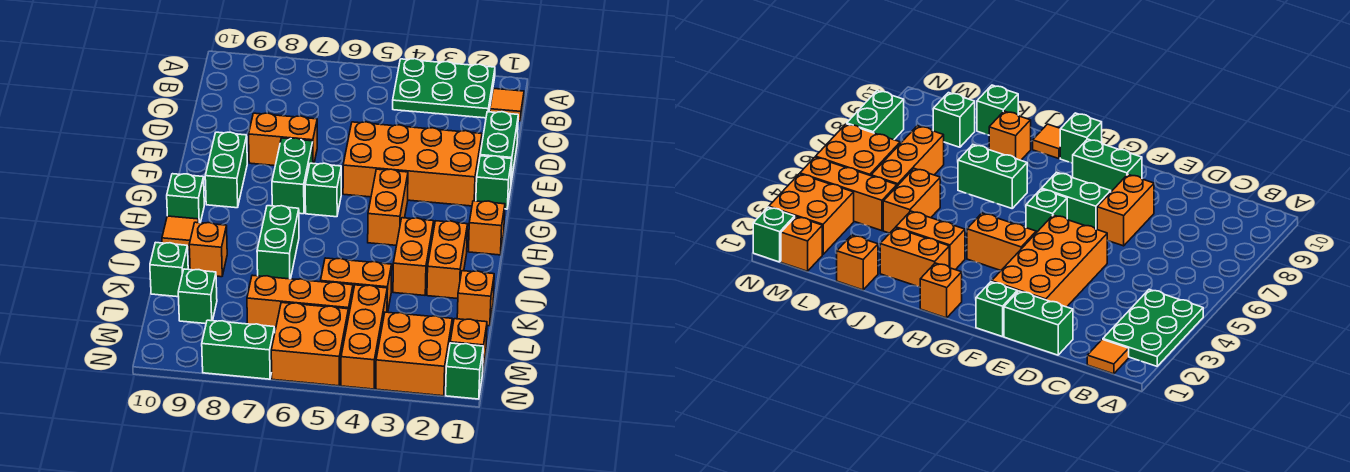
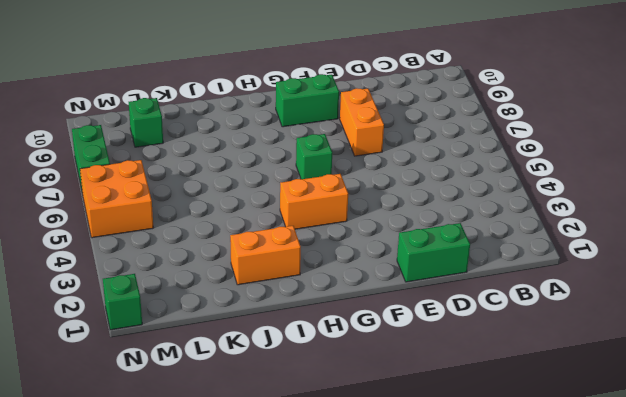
none -> green plate A2:B4 level 1
none -> orange tile B1 level 1
none -> orange brick E2:F5 level 1

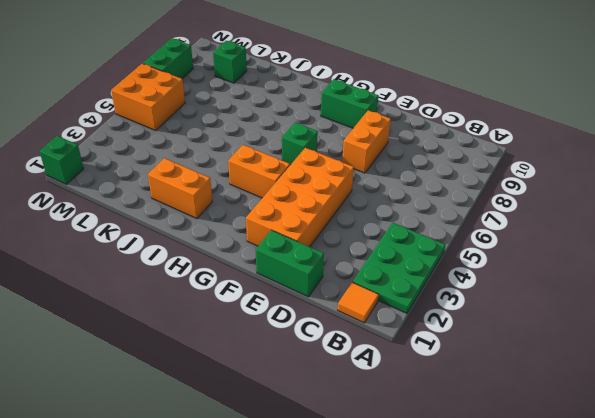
none -> green brick F1 level 1
none -> green brick F7:G7 level 1
none -> orange brick H1 level 1

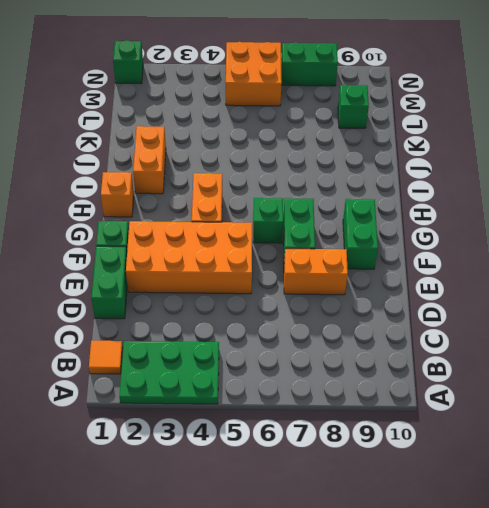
none -> green brick H10 level 1
none -> orange brick I3:J3 level 1
none -> green brick I7:J7 level 1

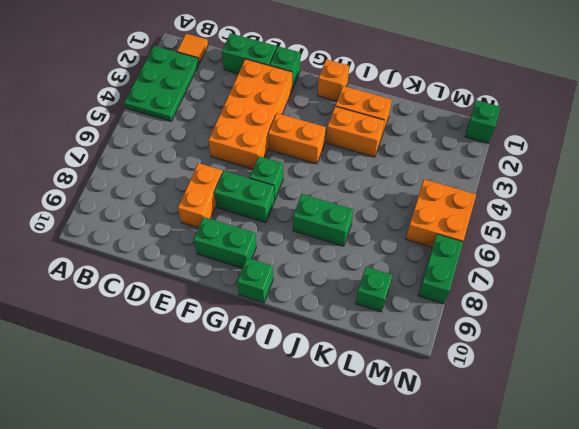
none -> orange tile I10 level 1
none -> orange brick J9 level 1
none -> orange brick K1 level 1

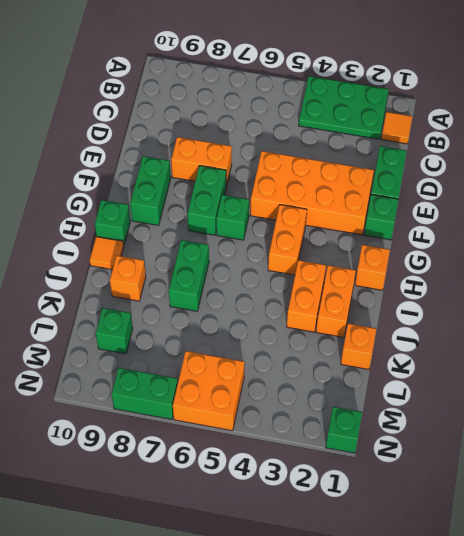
none -> orange brick K4:K5 level 1
none -> green brick K10 level 1
none -> orange brick L4:N4 level 1

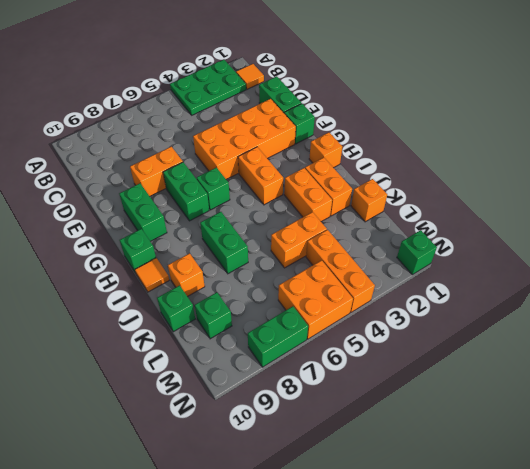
none -> orange brick L5:L7 level 1
none -> orange brick M1 level 1
none -> orange brick M2:N3 level 1

